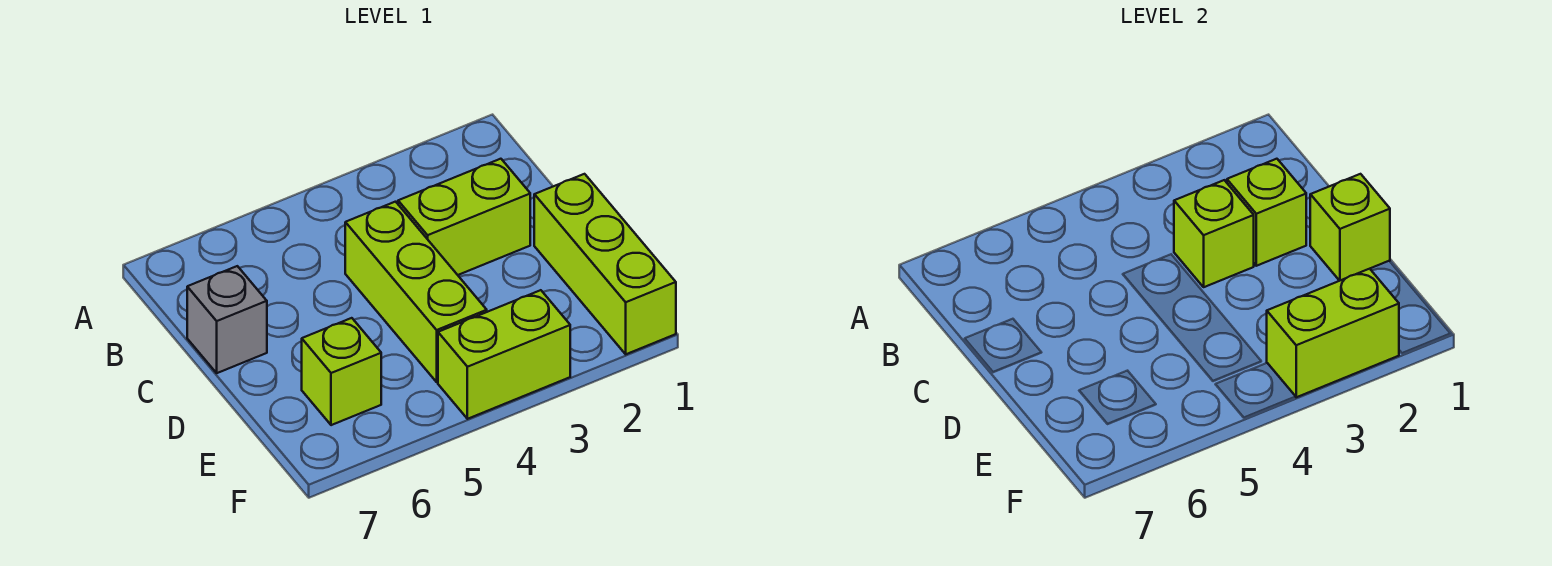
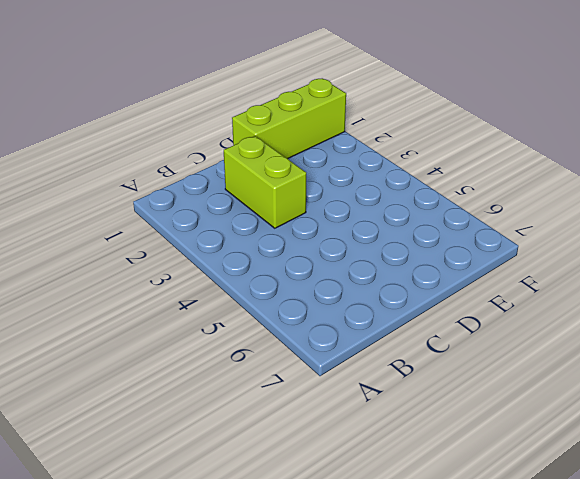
none -> lime brick C4:E4 level 1
none -> grey brick C7 level 1

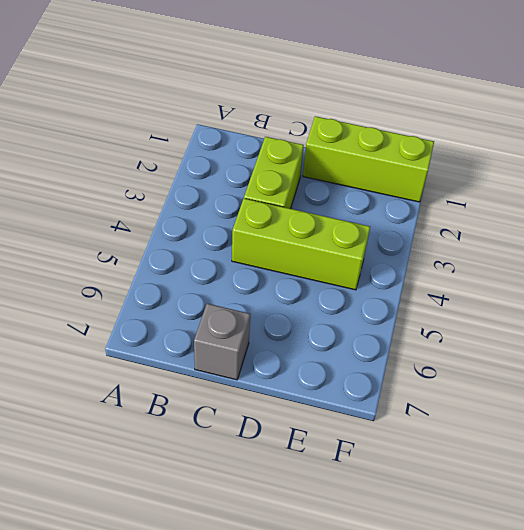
none -> lime brick E6 level 1
none -> lime brick F3:F4 level 1

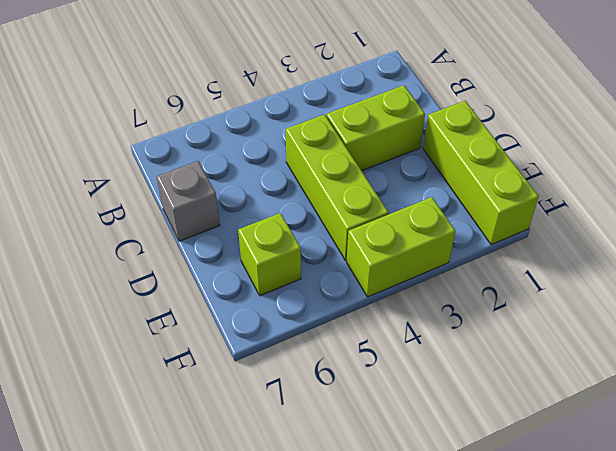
none -> lime brick C2 level 2
none -> lime brick C3 level 2

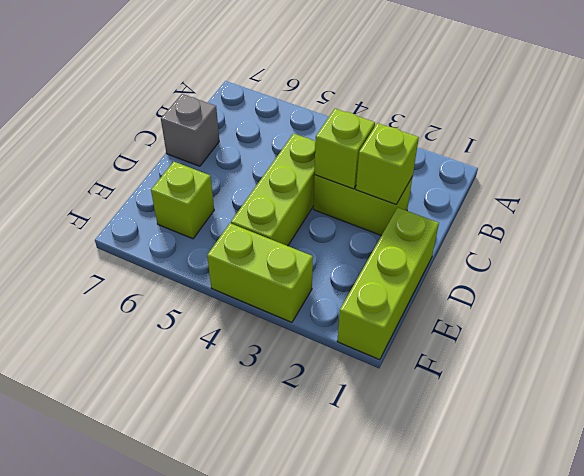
none -> lime brick D1 level 2
none -> lime brick F2:F3 level 2

